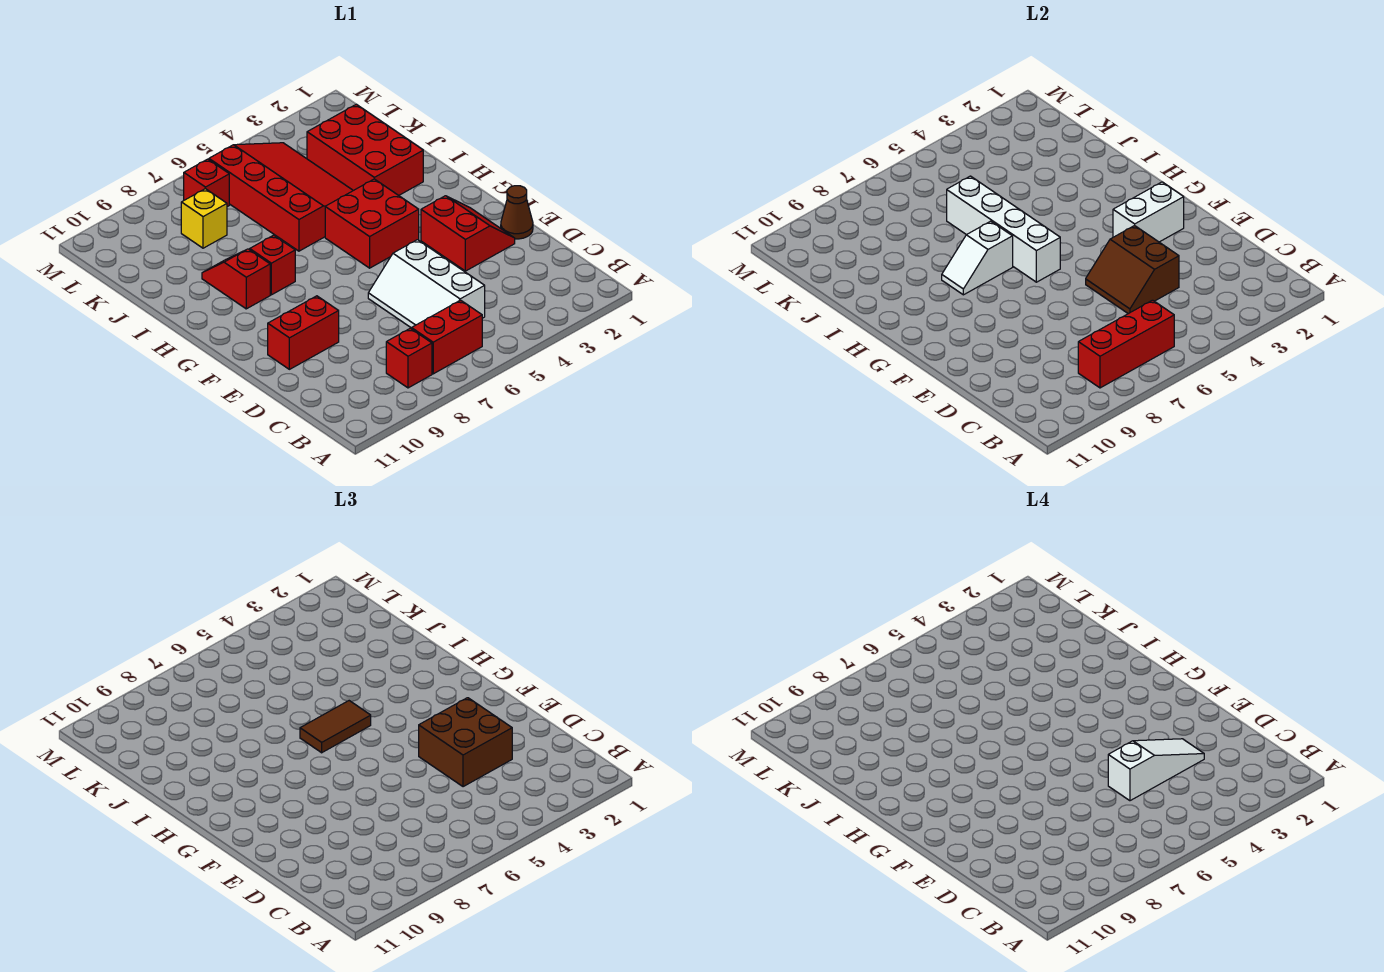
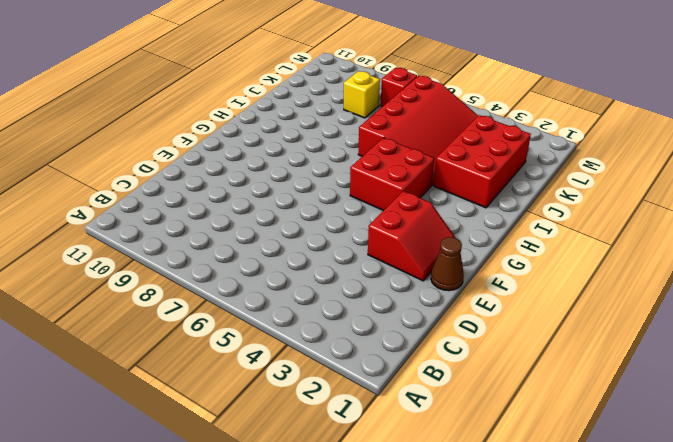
none -> red brick B6:B7 level 1
none -> red brick B8 level 1
none -> white slope C5:E6 level 1 top 5

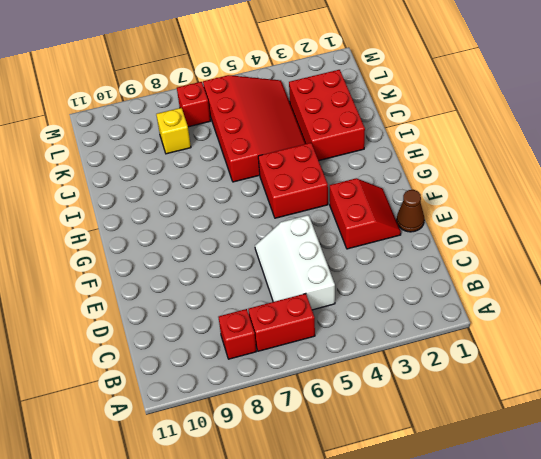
none -> red brick E9:E10 level 1
none -> red brick H8 level 1
none -> red slope H9:I9 level 1 top H

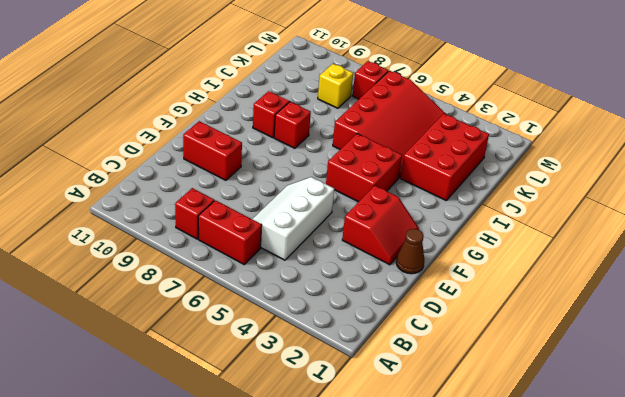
none -> red brick B6:B8 level 2
none -> brown slope D4:E5 level 2 top 4
none -> white brick F2:F3 level 2

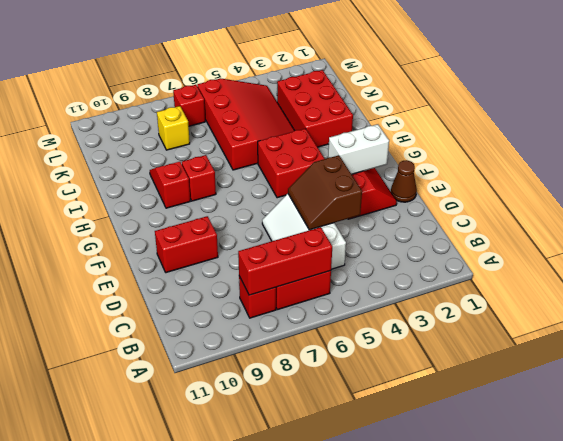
none -> white brick G6:J6 level 2
none -> white slope H7:H8 level 2 top 7
none -> brown brick D3:E4 level 3

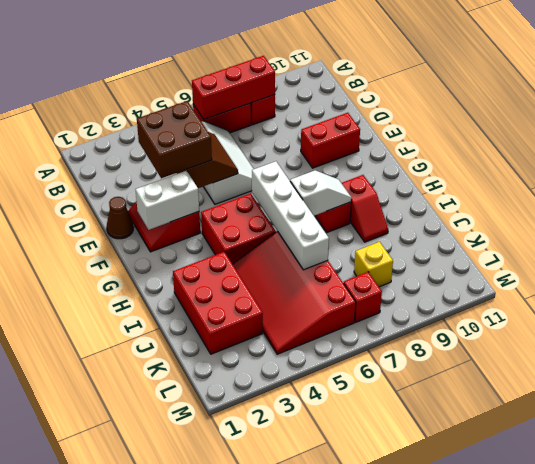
none -> brown tile H5:H6 level 3
none -> white slope D3:D5 level 4 top 5

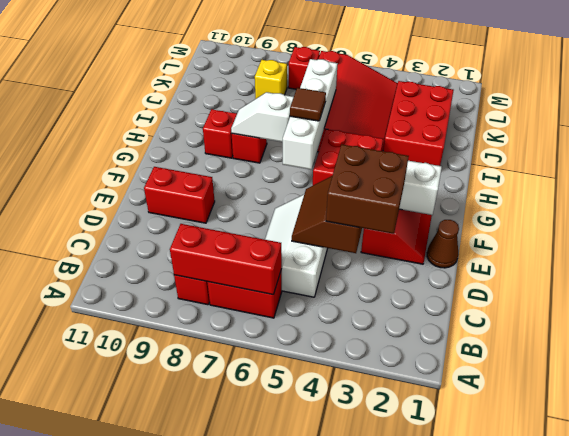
brown tile H6 level 3 -> brown tile H5:H6 level 3
none -> white slope D3:D5 level 4 top 5

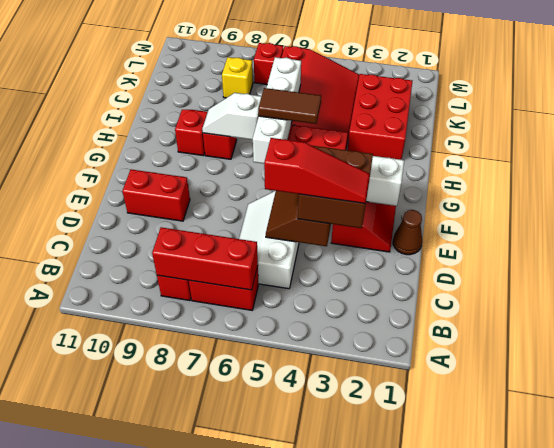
red slope D3:D5 level 4 top 5 -> white slope D3:D5 level 4 top 5

